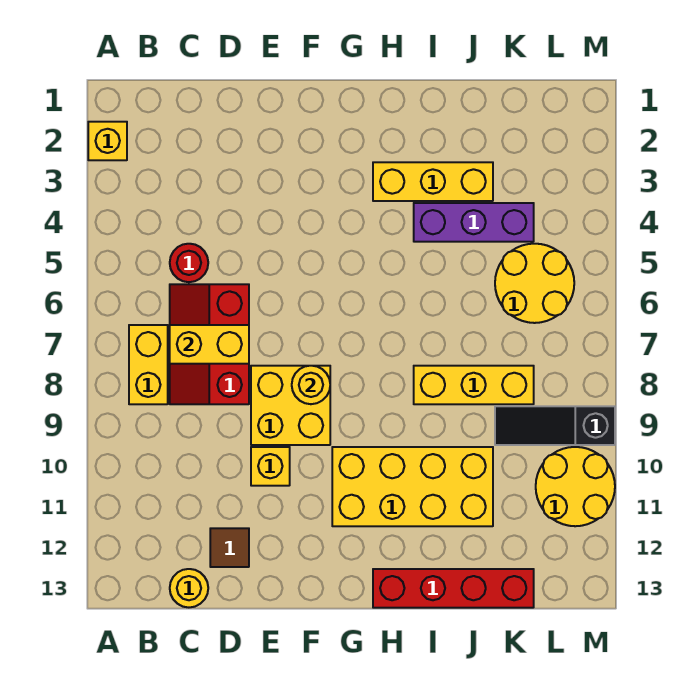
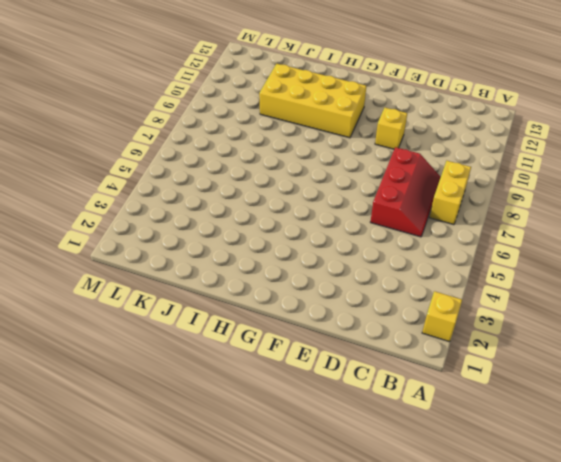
none -> red round brick C5 level 1
none -> yellow round brick C13 level 1
none -> brown tile D12 level 1

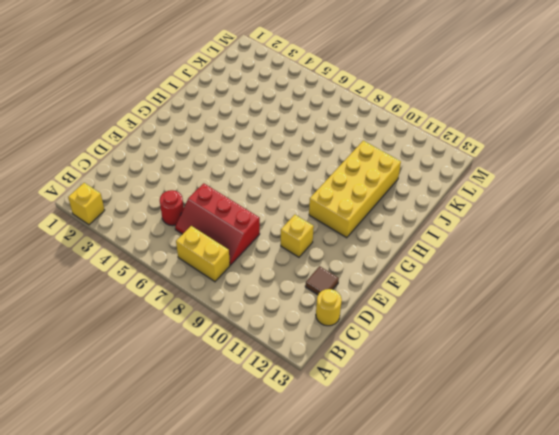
none -> yellow brick E8:F9 level 1
none -> yellow brick H3:J3 level 1
none -> red brick H13:K13 level 1

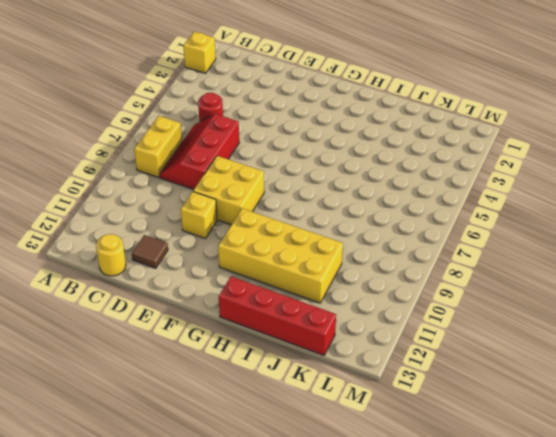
none -> yellow brick H3:J3 level 1
none -> purple brick I4:K4 level 1
none -> yellow brick I8:K8 level 1

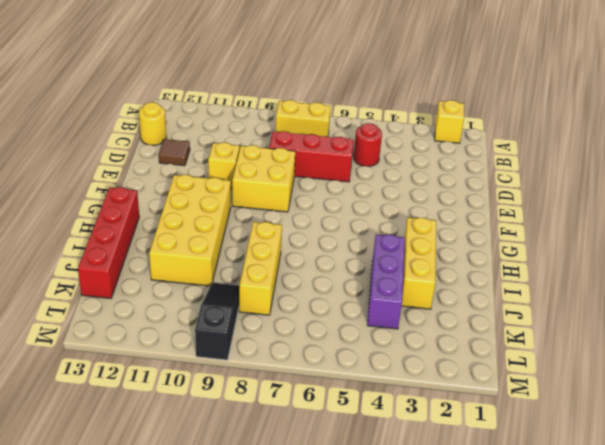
none -> yellow round brick K5:L6 level 1
none -> yellow round brick L10:M11 level 1
none -> yellow brick C7:D7 level 2

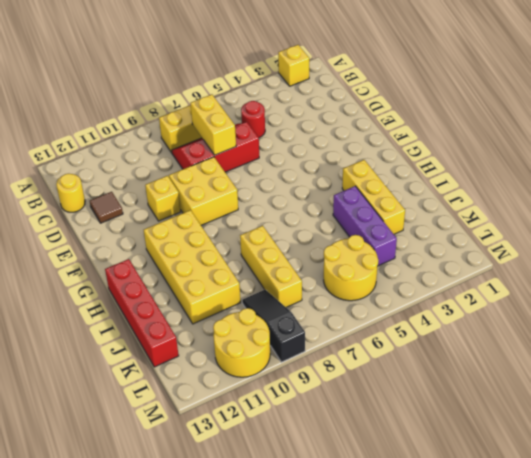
none -> yellow round brick F8 level 2

